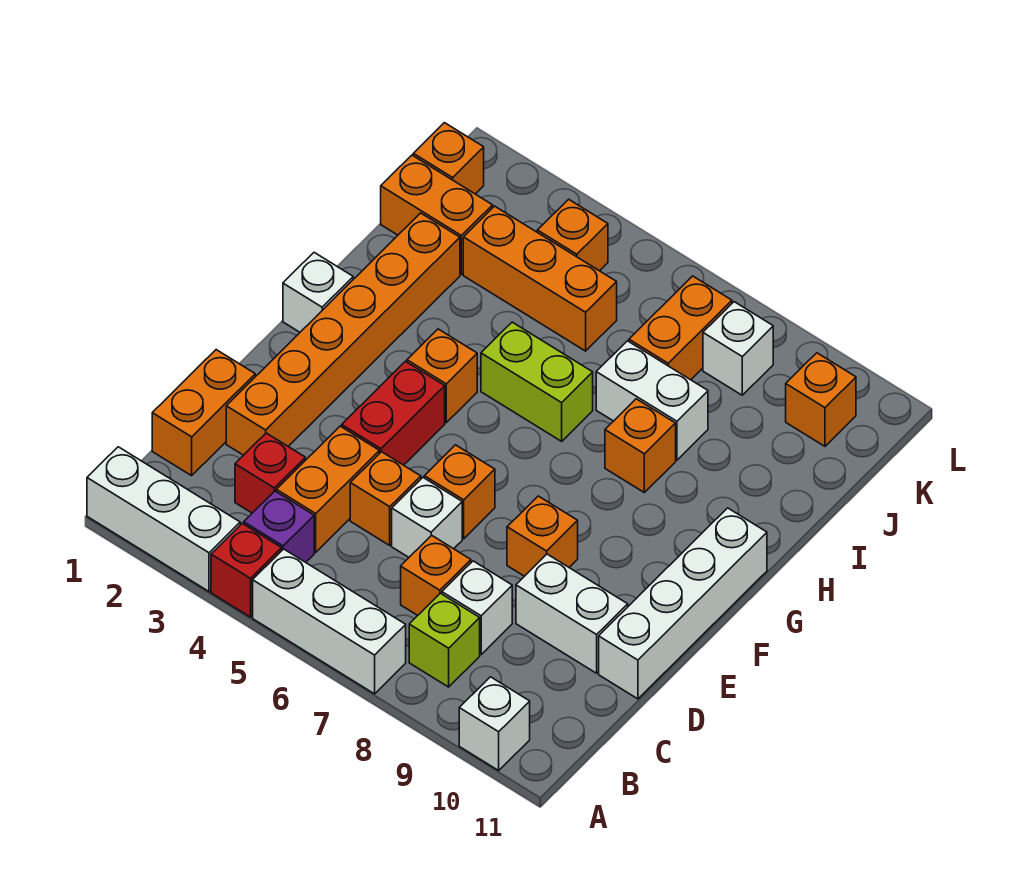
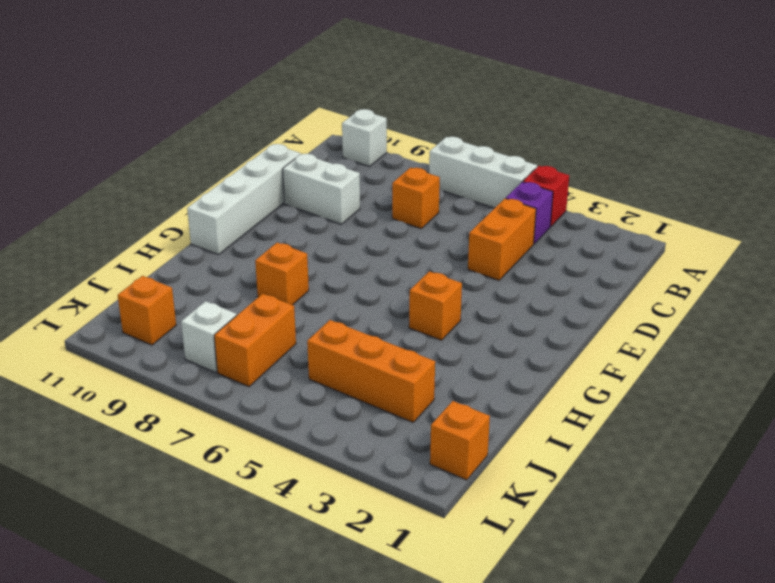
none -> white brick A1:A3 level 1
none -> lime brick B8 level 1
none -> orange brick C1:D1 level 1
none -> red brick C3 level 1

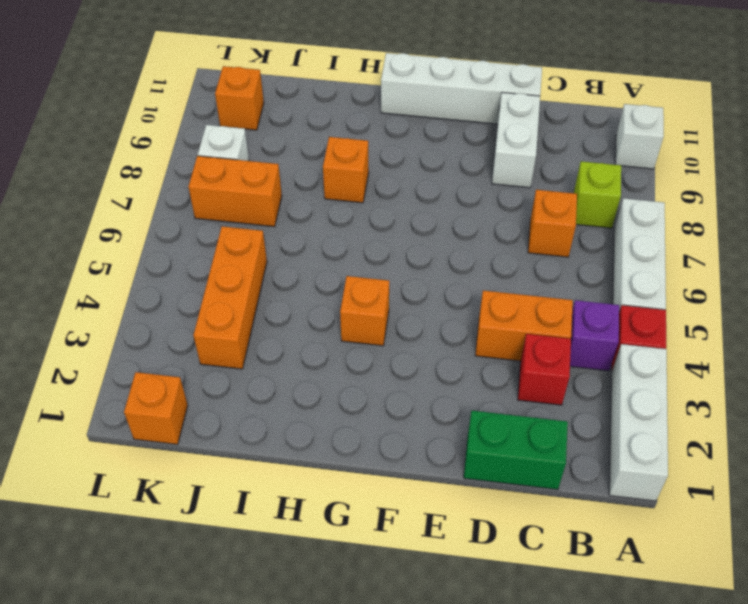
green brick C1:D1 level 1 -> orange brick C1:D1 level 1
none -> white brick C8 level 1
none -> orange brick D2:I2 level 1
none -> orange brick D5 level 1
none -> white brick D6 level 1

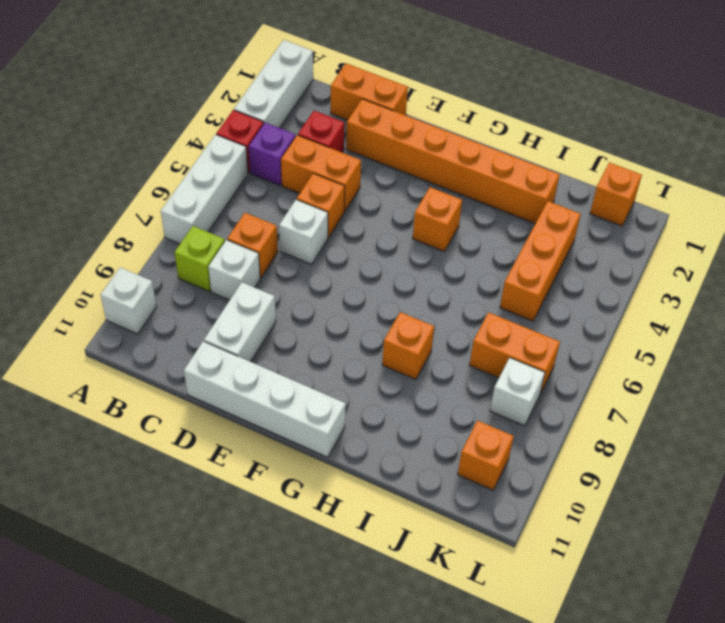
none -> red brick E4:F4 level 1
none -> orange brick E6 level 1
none -> orange brick E8 level 1
none -> white brick G1 level 1

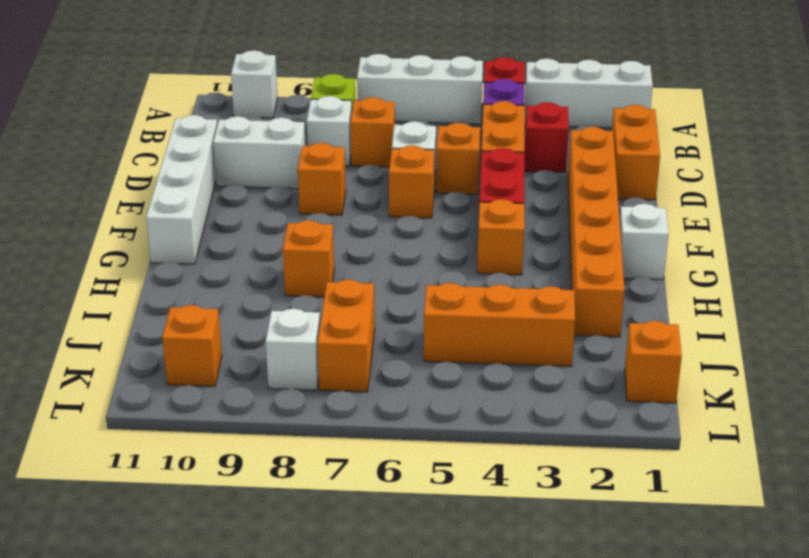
none -> lime brick H5:H6 level 1
none -> white brick I7:I8 level 1
none -> orange brick J1:J2 level 1
none -> orange brick K4 level 1

